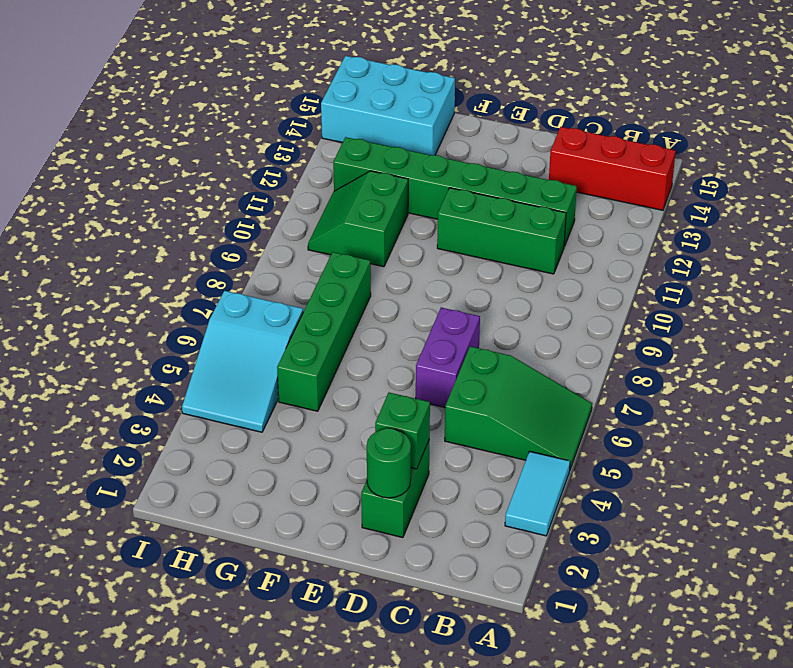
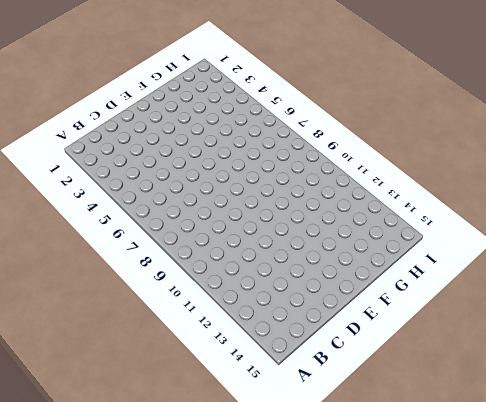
none -> cyan tile A3:A4 level 1
none -> green slope A5:C6 level 1 top C
none -> red brick A14:C14 level 1

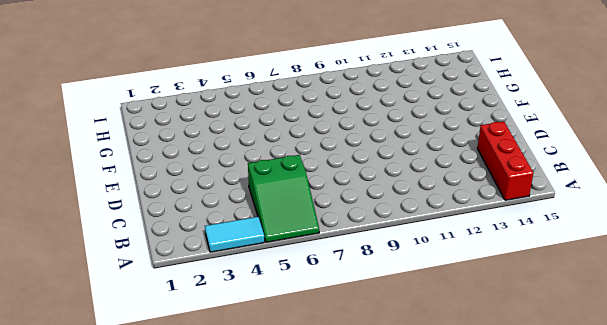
none -> green brick C11:E11 level 1
none -> green brick C12:H12 level 1
none -> green brick D2:D3 level 1

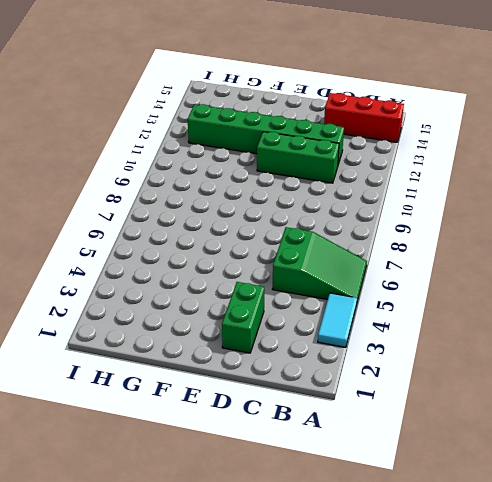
none -> purple brick D6:D7 level 1
none -> green brick G5:G8 level 1
none -> green slope G10:H11 level 1 top G

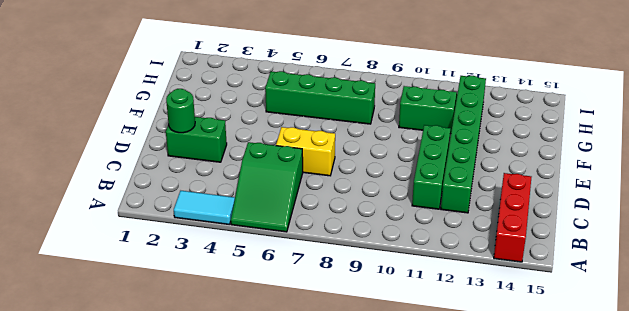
yellow brick D6:D7 level 1 -> purple brick D6:D7 level 1
none -> cyan brick G14:I15 level 1
none -> cyan slope H4:I6 level 1 top 6
none -> green brick D3 level 2

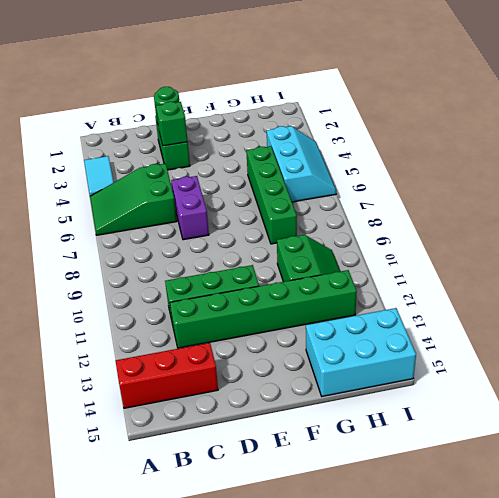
cyan slope H4:I6 level 1 top H -> cyan slope H4:I6 level 1 top 6

